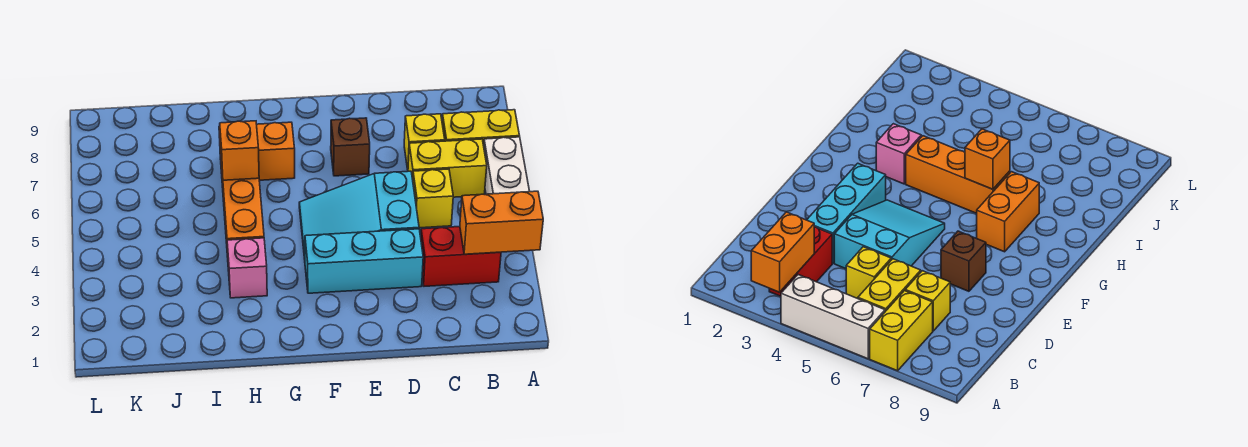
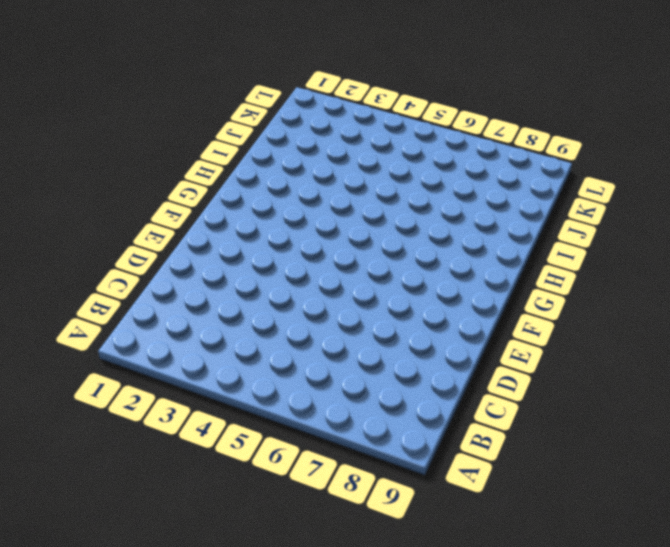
none -> white brick A4:A6 level 1
none -> yellow brick A7:B7 level 1
none -> red brick B3:C3 level 1

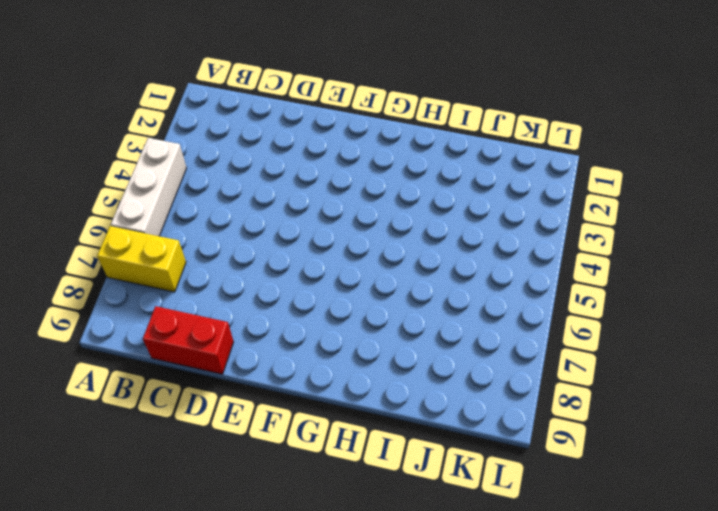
red brick C9:D9 level 1 -> red brick B3:C3 level 1
none -> yellow brick B6:C6 level 1
none -> yellow brick C5 level 1
none -> yellow brick C7 level 1

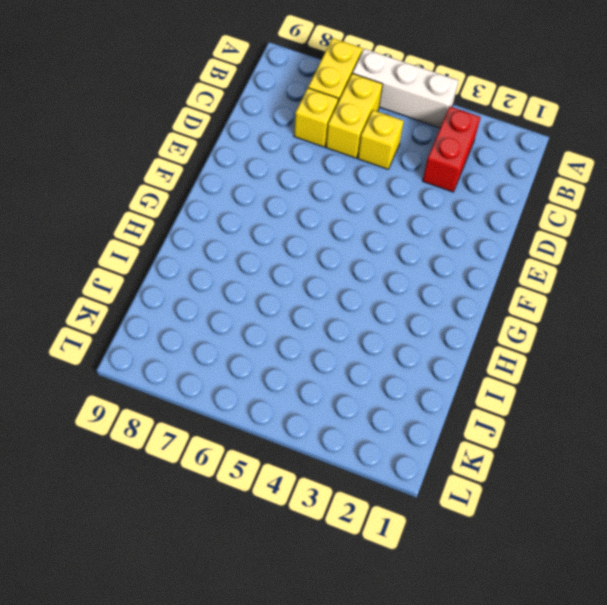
none -> cyan brick D3:F3 level 1
none -> cyan slope D4:F5 level 1 top D
none -> brown brick E7 level 1

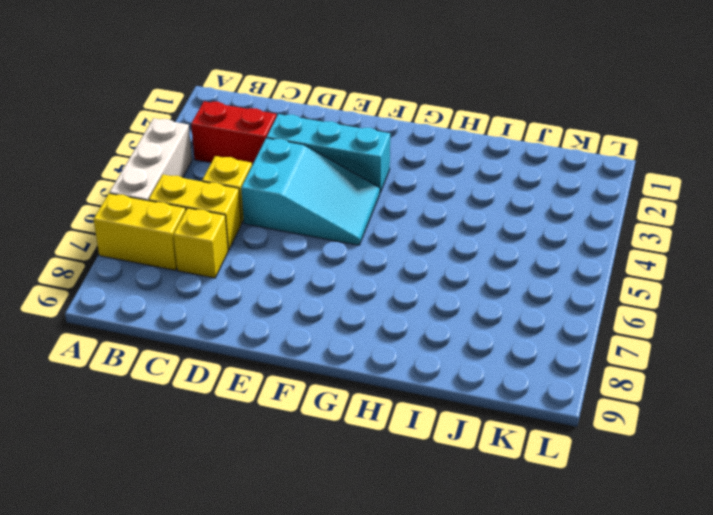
none -> brown brick E7 level 1
none -> orange brick G7:H7 level 1
none -> pink brick H3 level 1

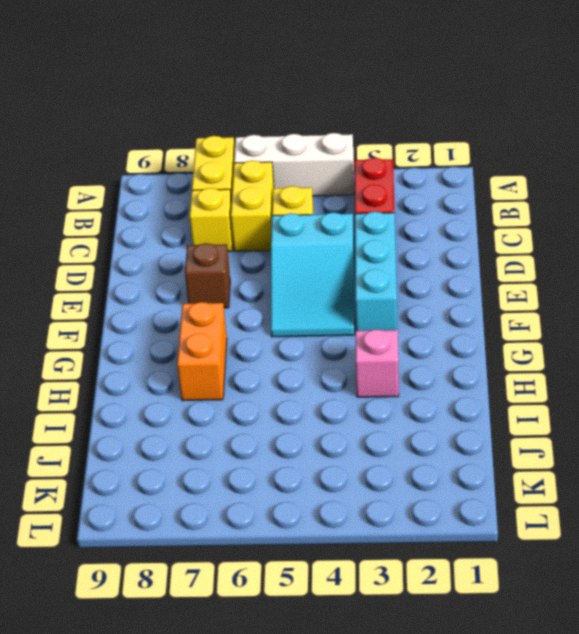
none -> orange brick H4:H6 level 1
none -> orange brick A3:B3 level 2
none -> orange brick H6 level 2

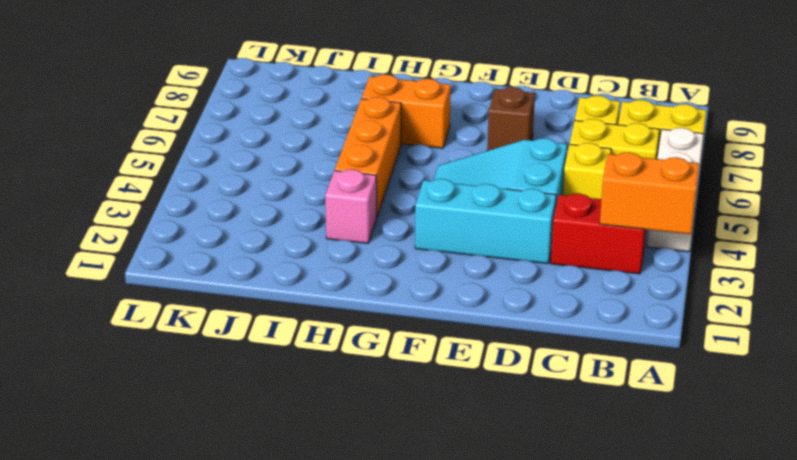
none -> orange brick H6 level 2

